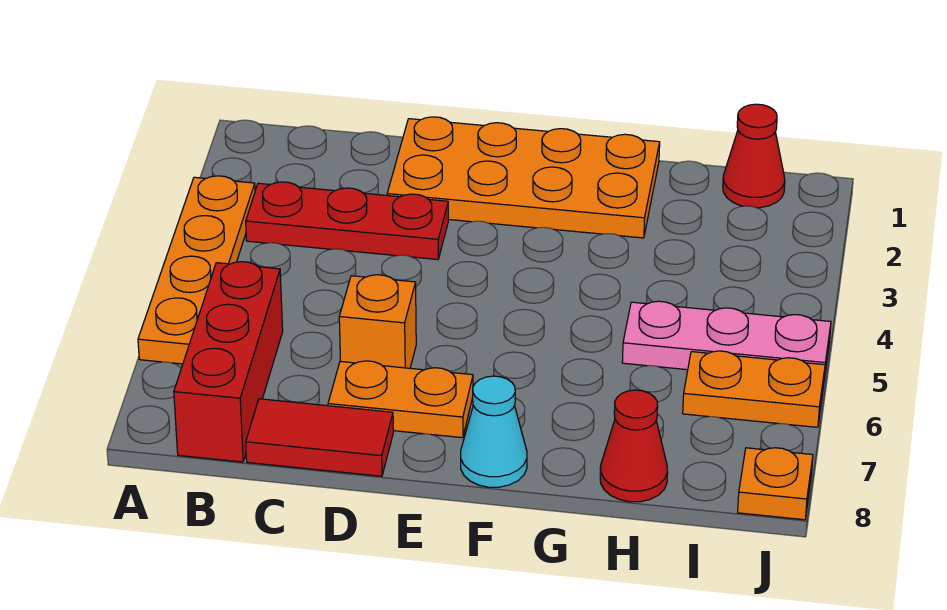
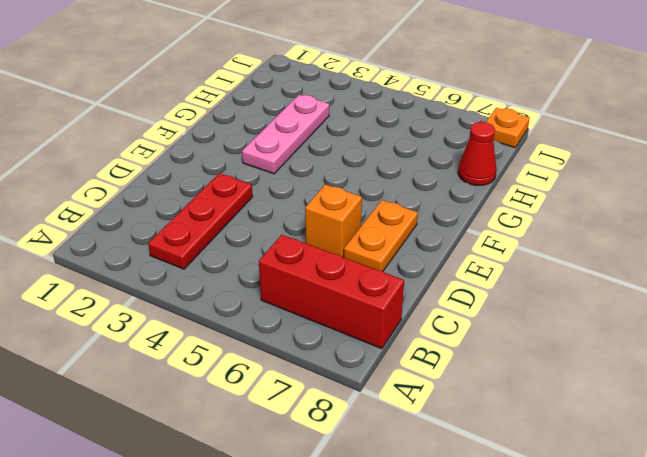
pink plate F3:H3 level 1 -> pink plate H5:J5 level 1
none -> orange plate A3:A6 level 1
none -> red tile C8:D8 level 1
none -> orange plate D1:G2 level 1

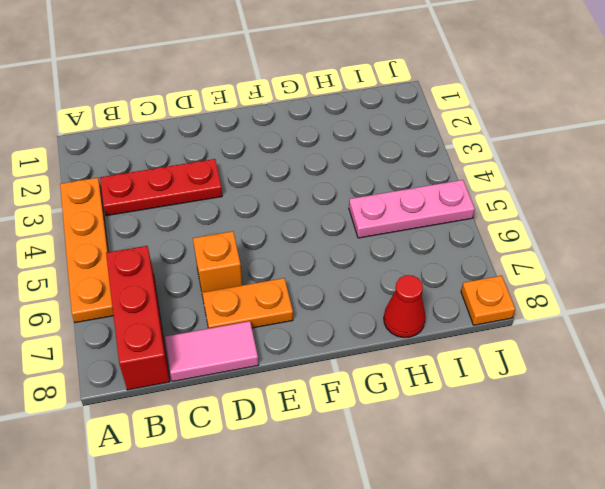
pink tile C8:D8 level 1 -> red tile C8:D8 level 1
none -> orange plate D1:G2 level 1
none -> cyan cone F8 level 1
none -> red cone I1 level 1

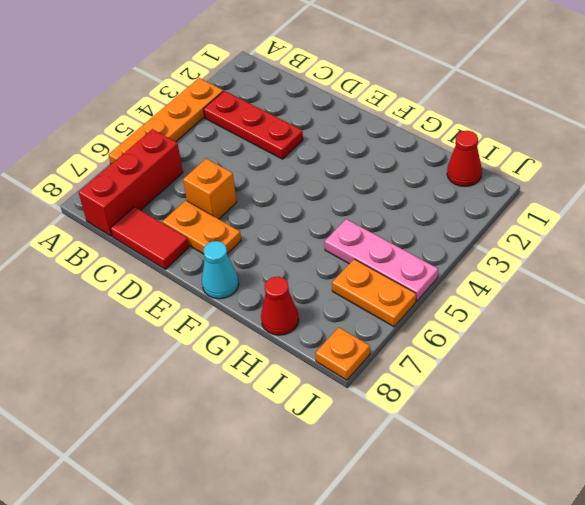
none -> orange plate D1:G2 level 1

